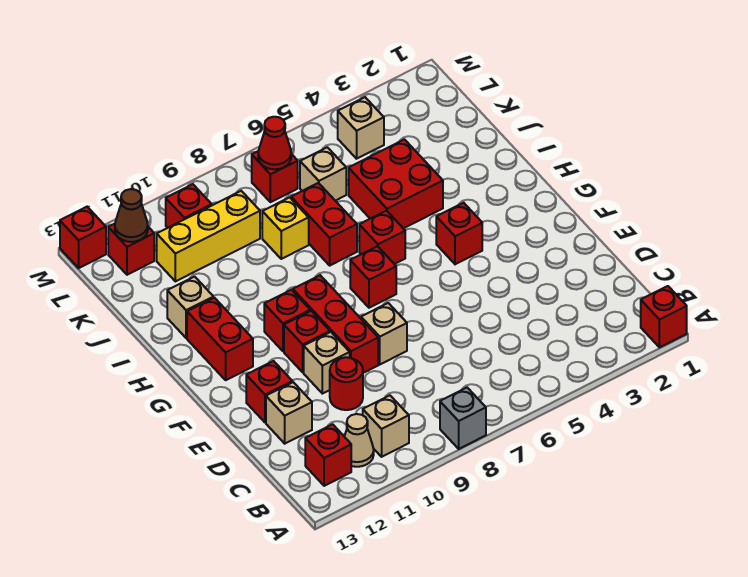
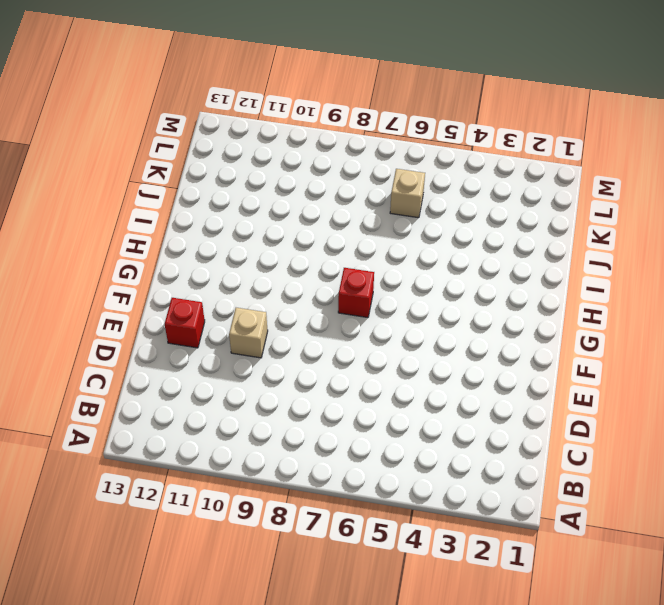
none -> red brick A1 level 1
none -> grey brick A8 level 1
none -> tan brick B10 level 1
none -> tan cone B11 level 1

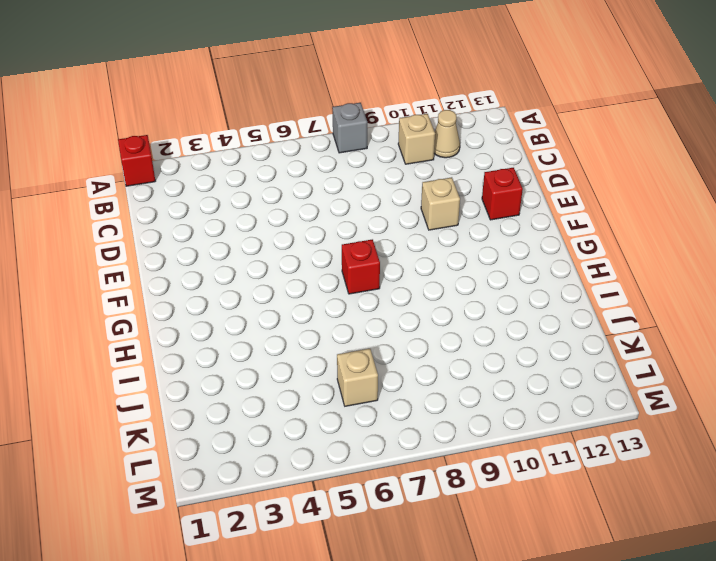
none -> red brick B12 level 1
none -> red round brick D10 level 1
none -> tan brick D12 level 1
none -> tan brick E8 level 1

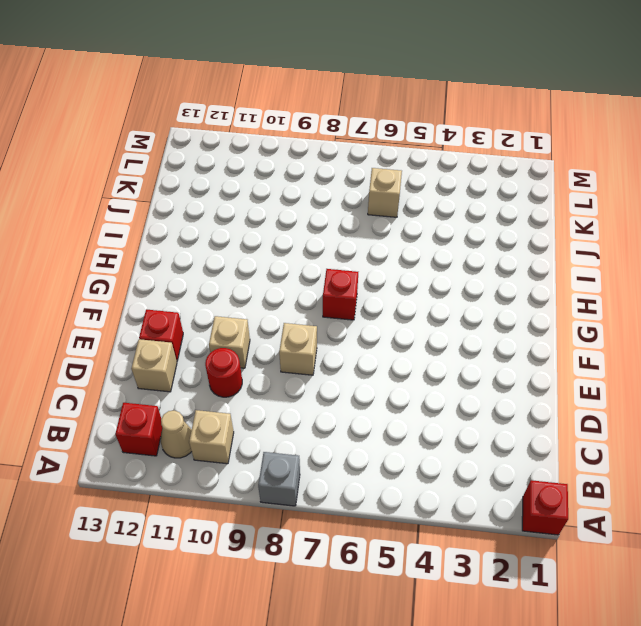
none -> red brick E9:G9 level 1
none -> red brick F10 level 1
none -> red brick G4 level 1
none -> red brick G10 level 1

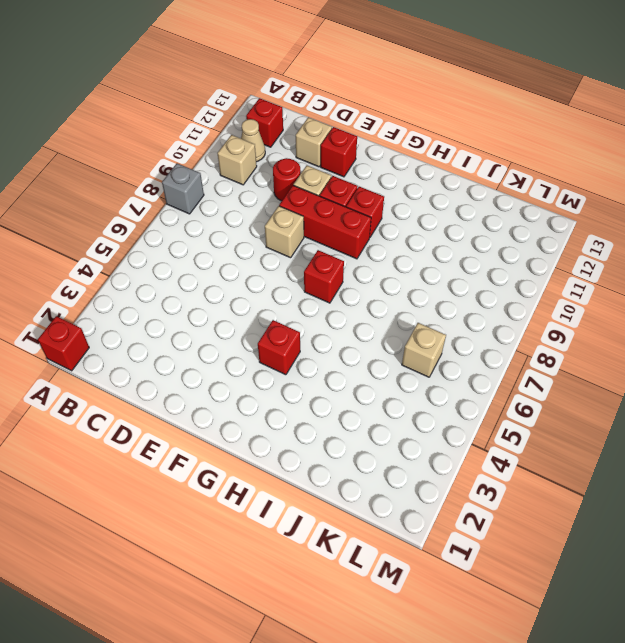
none -> red brick G12:H12 level 1
none -> red brick H6 level 1
none -> red brick I4:J5 level 1
none -> red brick I7:J7 level 1

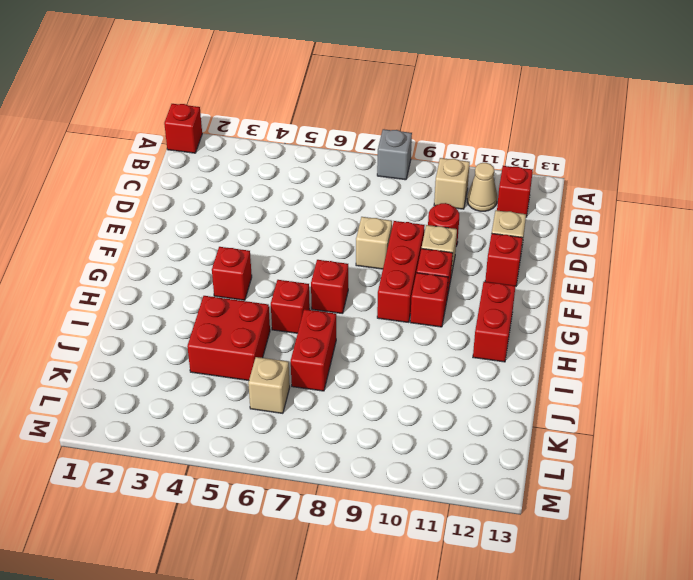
none -> tan brick I12 level 1
none -> yellow brick J8 level 1
none -> yellow brick K9:K11 level 1
none -> tan brick L4 level 1

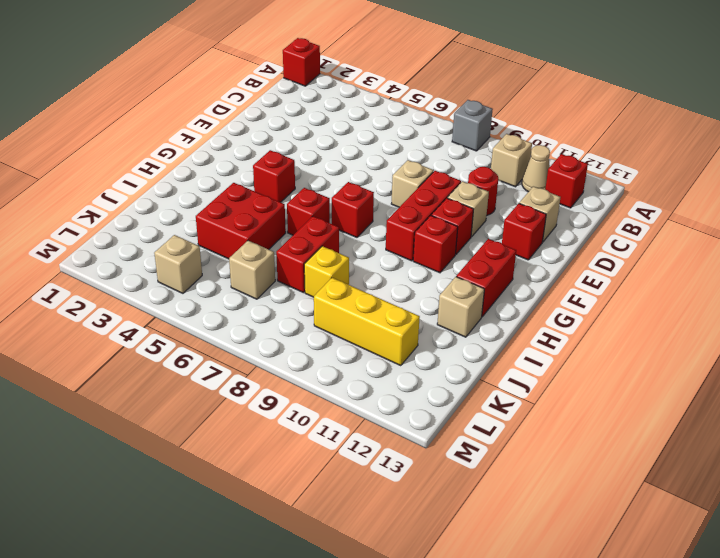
none -> red brick L7 level 1
none -> red brick L10 level 1
none -> red brick L12 level 1
none -> red brick M13 level 1

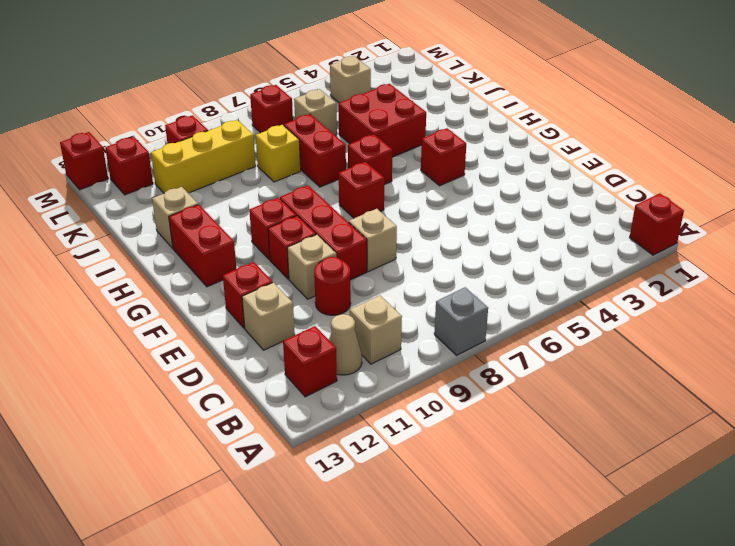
none -> red cone L7 level 2
none -> brown cone L12 level 2

